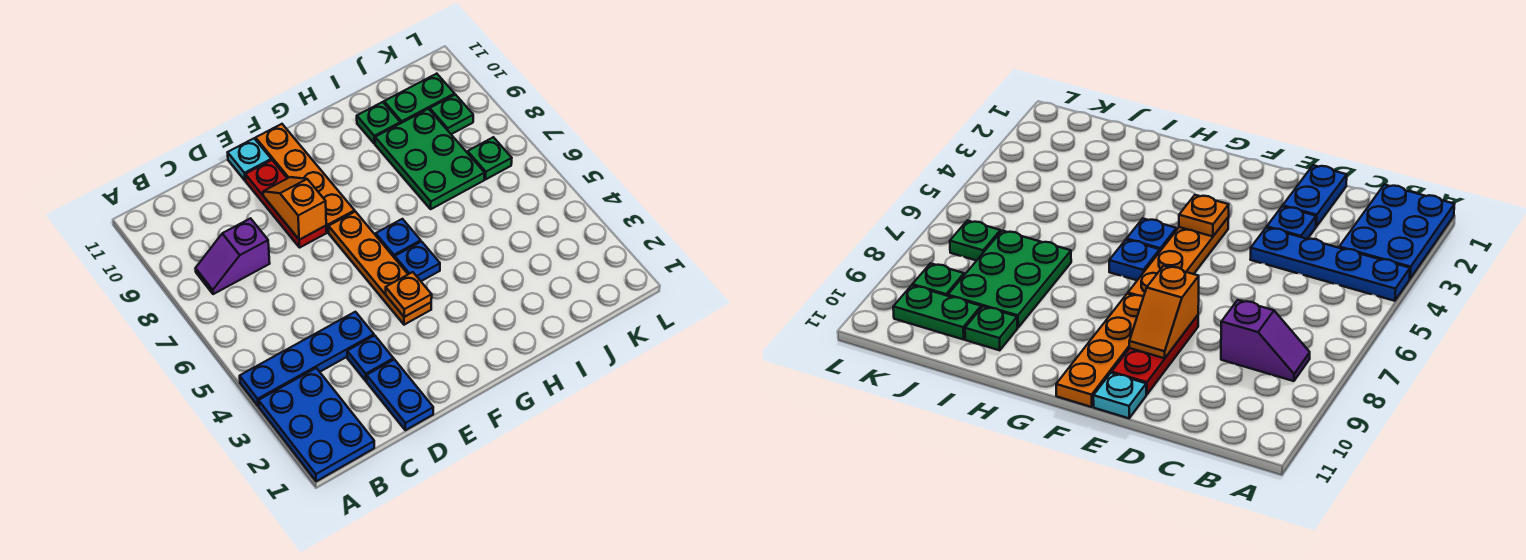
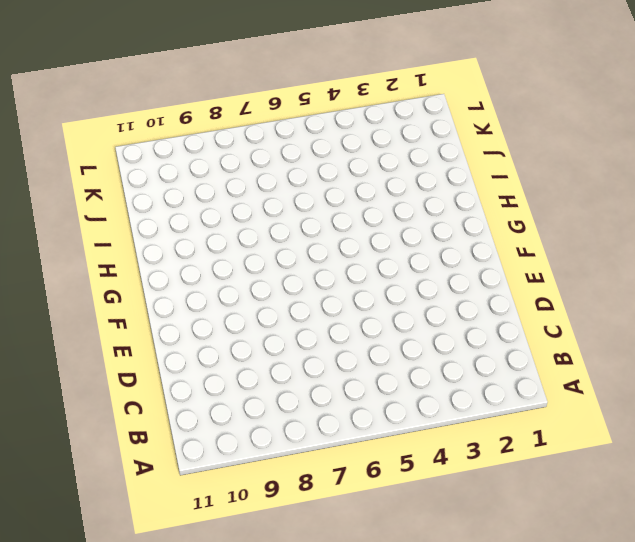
none -> blue plate A1:B3 level 1
none -> blue plate A4:D4 level 1
none -> purple slope B8:C8 level 1 top C

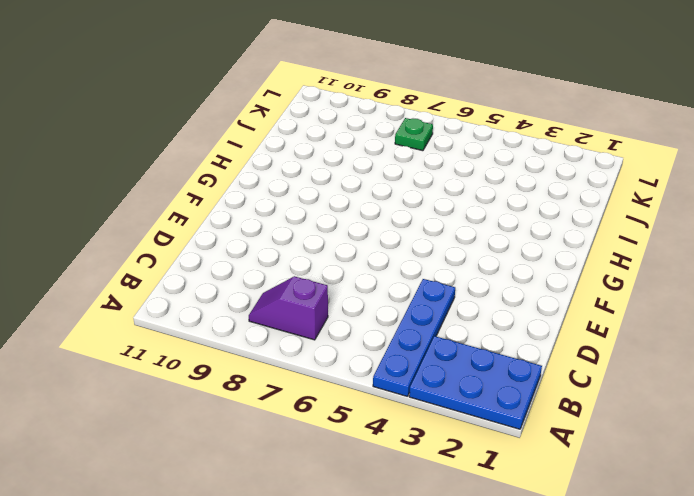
purple slope B7:B8 level 1 top 7 -> purple slope B8:C8 level 1 top C
none -> blue plate D1:D2 level 1
none -> blue plate D3 level 1
none -> red plate E8:E10 level 1

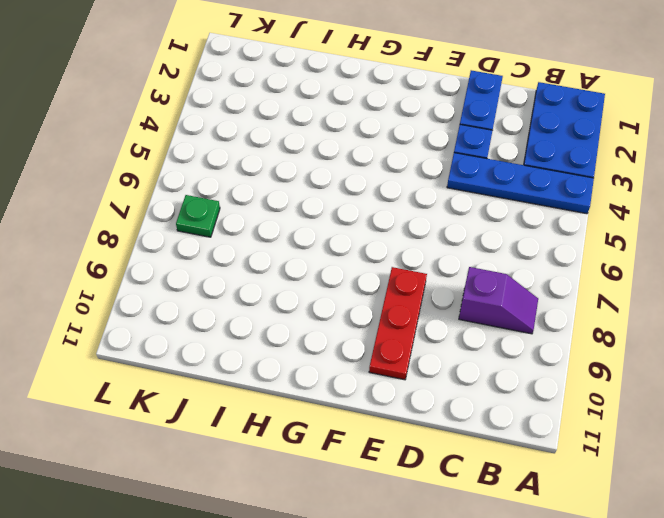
none -> cyan plate E11 level 1
none -> orange plate F4:F7 level 1
none -> orange plate F8:F11 level 1

